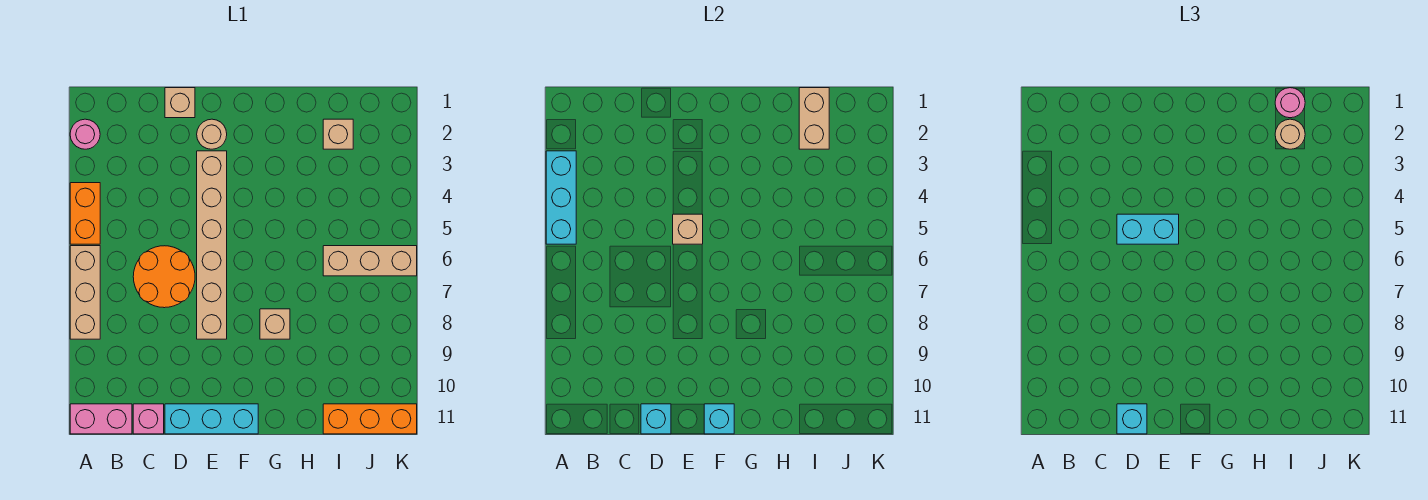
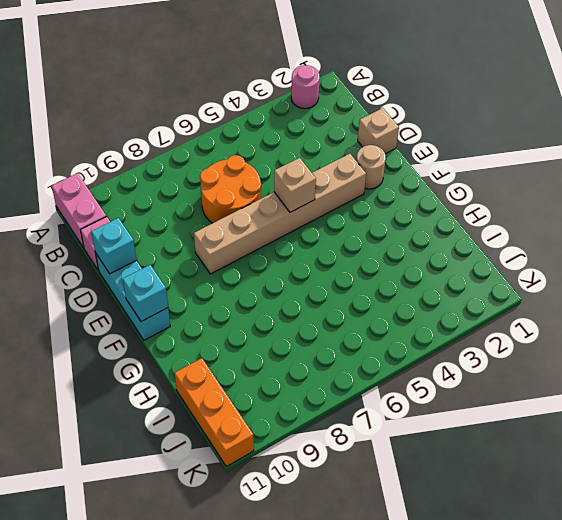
none -> orange brick A4:A5 level 1
none -> tan brick A6:A8 level 1
none -> tan brick G8 level 1

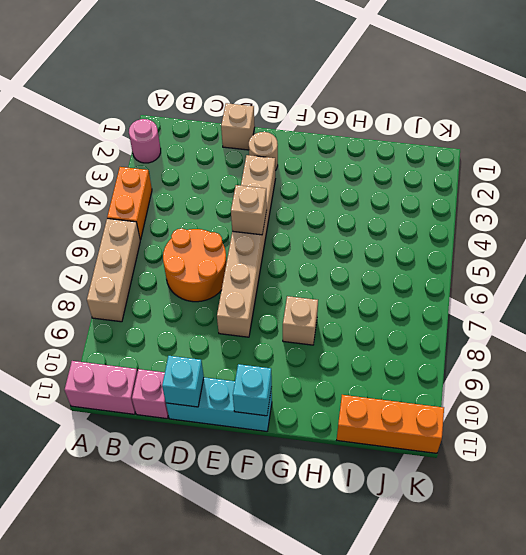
none -> tan brick I2 level 1
none -> tan brick I6:K6 level 1
none -> cyan brick A3:A5 level 2

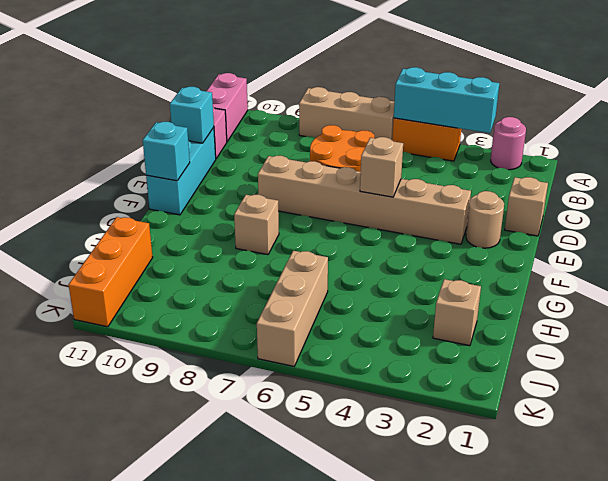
none -> tan brick I1:I2 level 2
none -> cyan brick D5:E5 level 3
none -> cyan brick D11 level 3

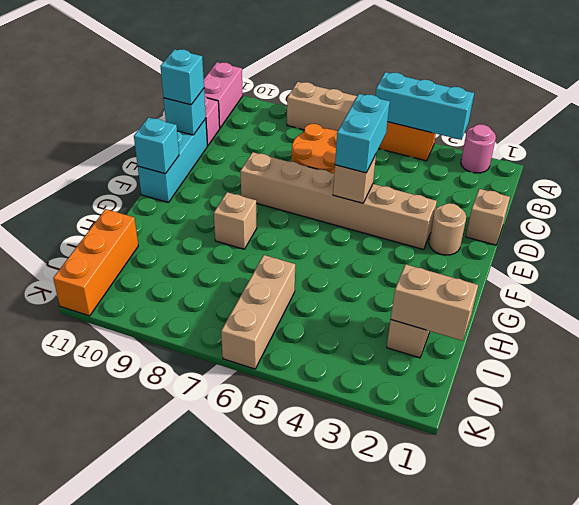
none -> pink round brick I1 level 3
none -> tan round brick I2 level 3

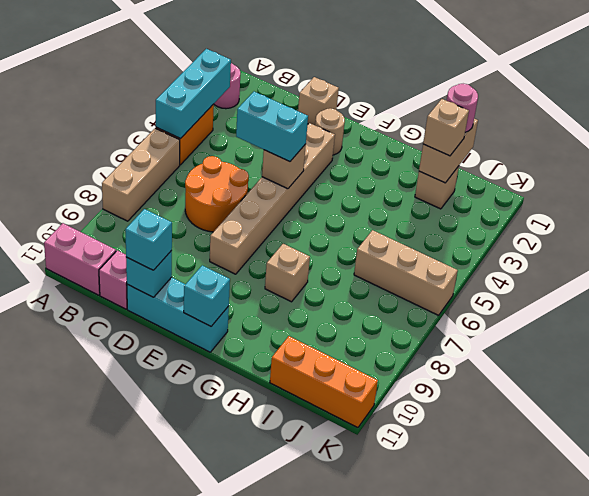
tan brick I2 level 3 -> tan round brick I2 level 3

